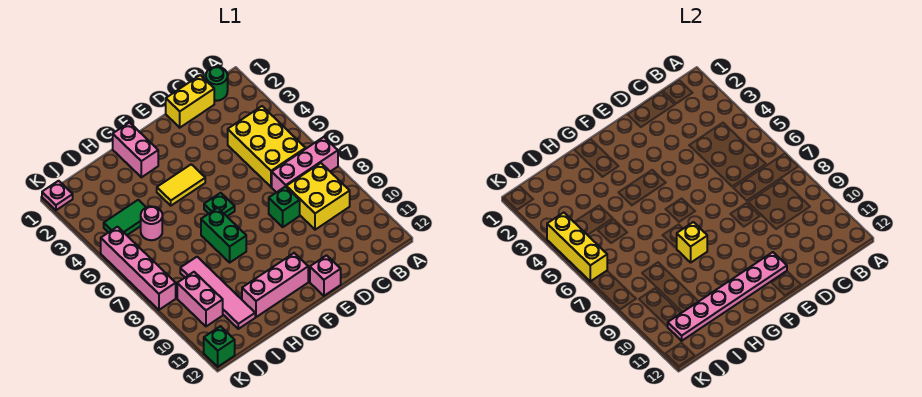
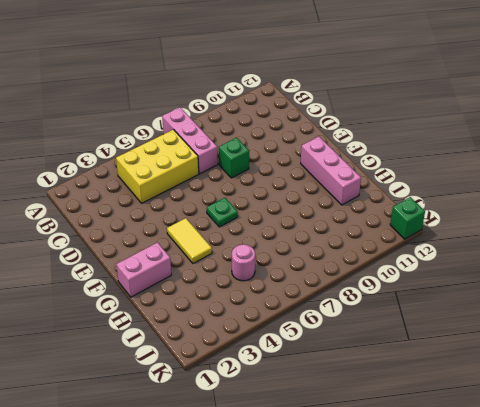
none -> green round brick B1 level 1
none -> yellow brick B8:C9 level 1
none -> yellow brick C1:D1 level 1

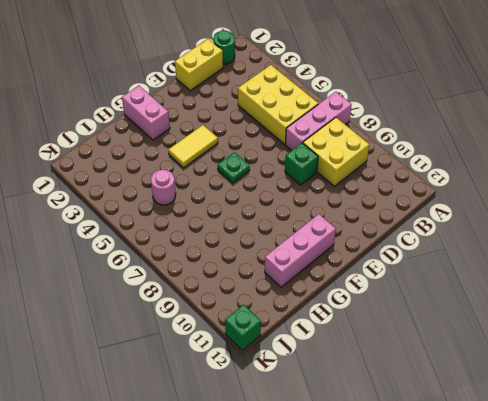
none -> pink brick E12 level 1
none -> green brick G7:G8 level 1
none -> green tile I4:J4 level 1

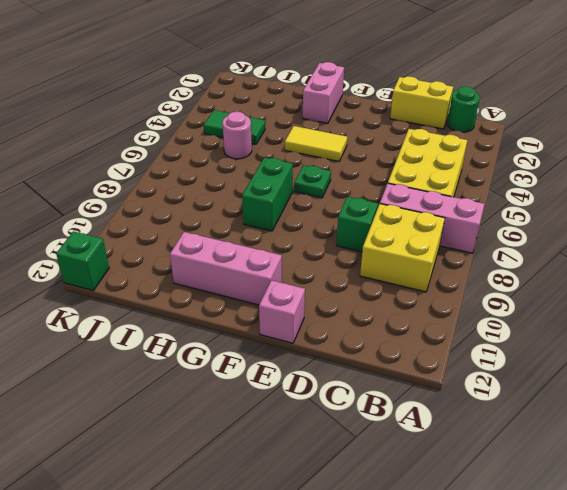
none -> pink tile I8:I11 level 1
none -> pink brick J9:J10 level 1
none -> pink plate K1 level 1

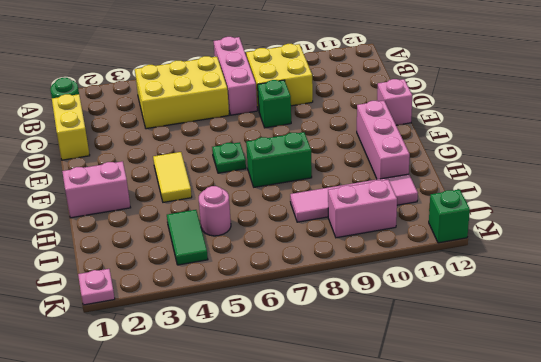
none -> pink brick K5:K8 level 1
none -> pink plate E11:J11 level 2
none -> yellow brick G8 level 2

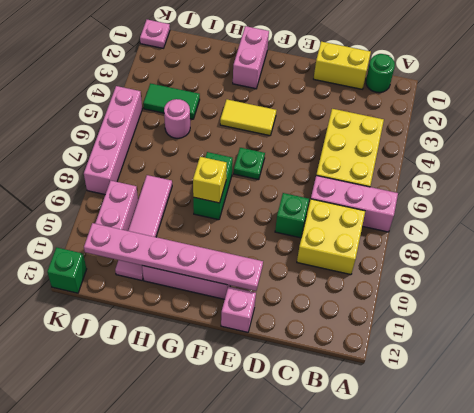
none -> yellow brick K4:K6 level 2

